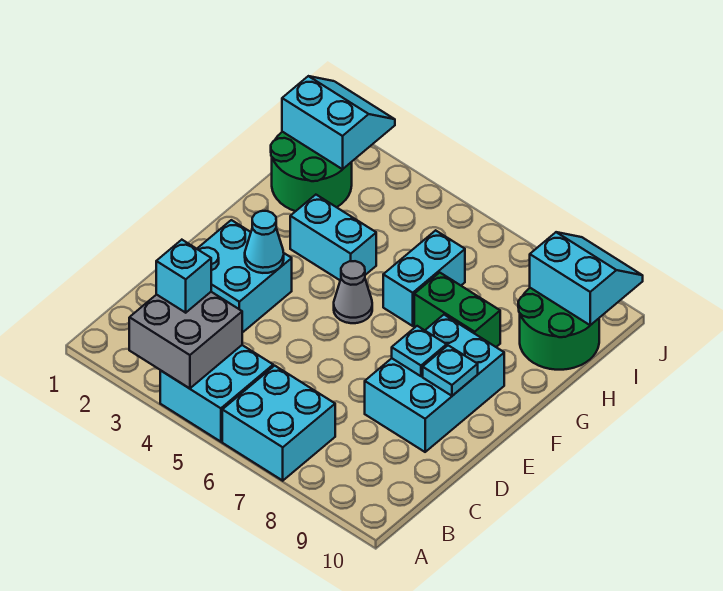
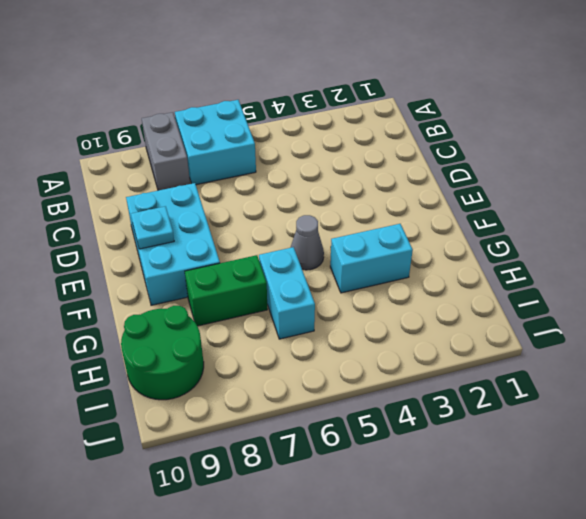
grey brick A8:B8 level 1 -> none
none -> cyan brick A4:B5 level 1
none -> cyan brick D2:E3 level 1
none -> green round brick H1:I2 level 1

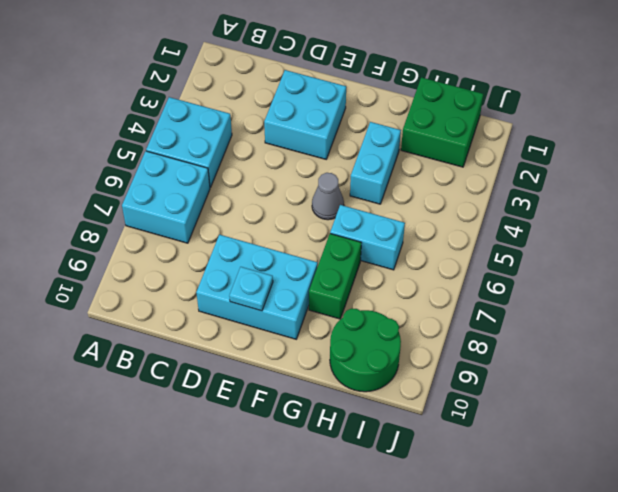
green brick H1:I2 level 1 -> green round brick H1:I2 level 1
none -> grey brick A3:B4 level 2
none -> cyan cone E3 level 2
none -> cyan plate E8 level 2

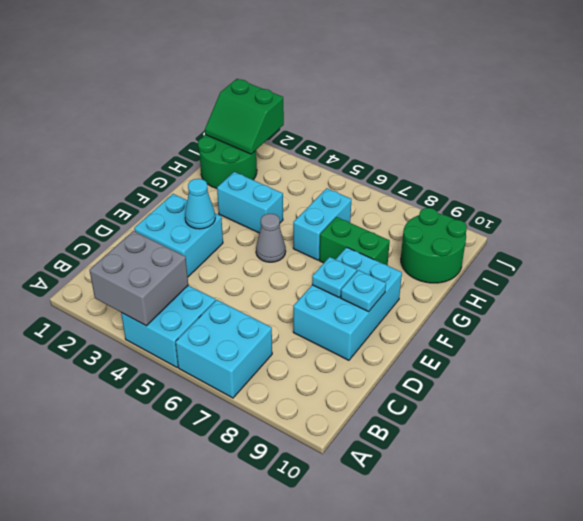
green slope I1:J2 level 2 top J -> cyan slope I1:J2 level 2 top I
none -> cyan slope I9:J10 level 2 top I
none -> cyan brick B3 level 3

